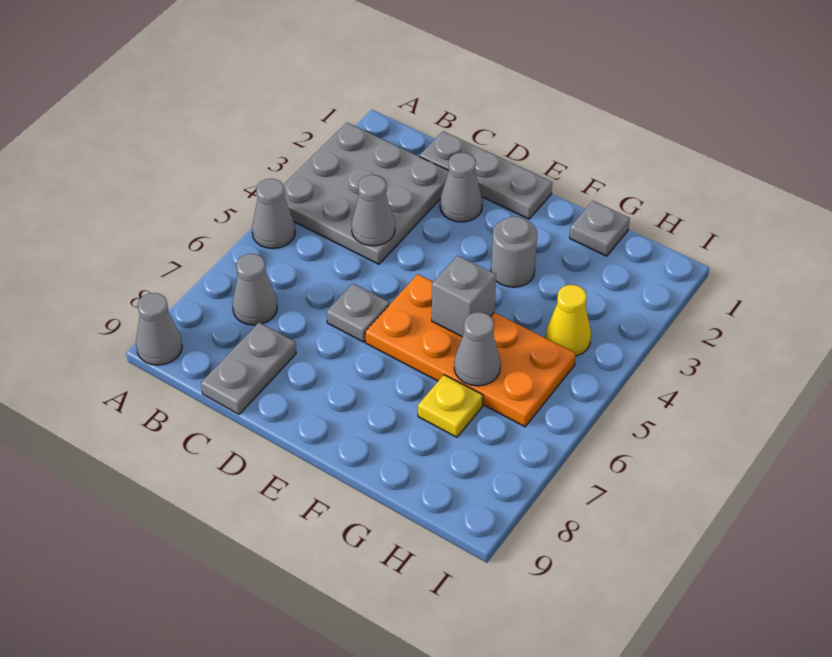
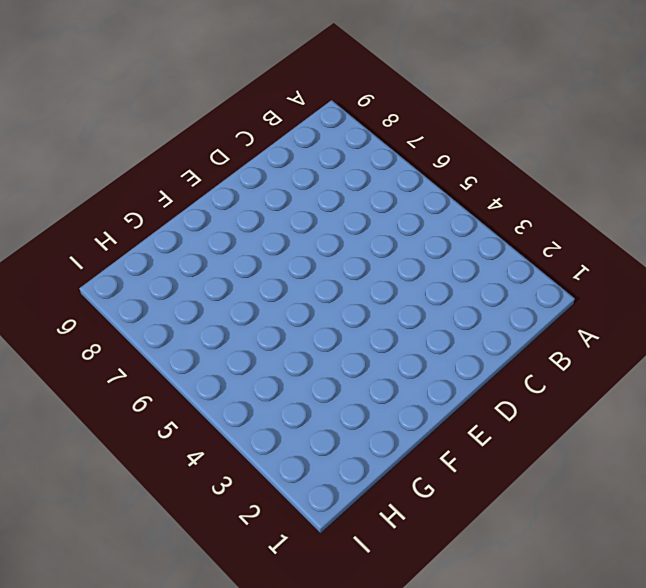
none -> grey plate A2:C4 level 1
none -> grey cone A5 level 1
none -> grey cone A9 level 1

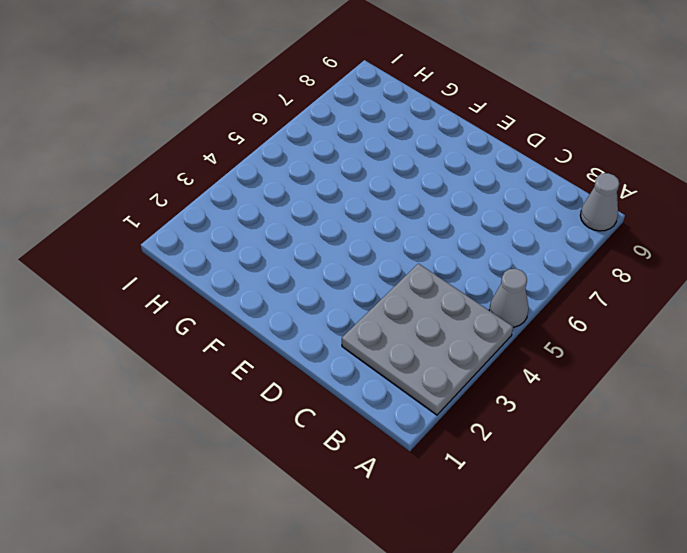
none -> grey cone B7 level 1
none -> grey plate C1:E1 level 1
none -> grey plate C8:C9 level 1

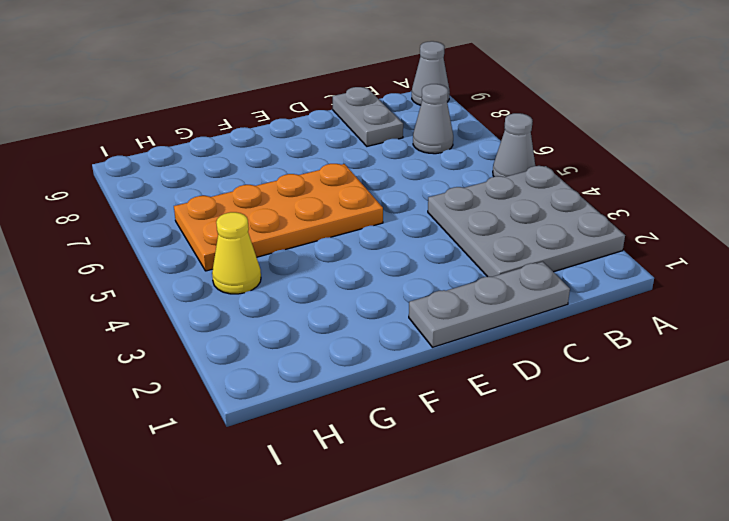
none -> grey cone D2 level 1
none -> grey plate D6 level 1
none -> grey round brick F3 level 1

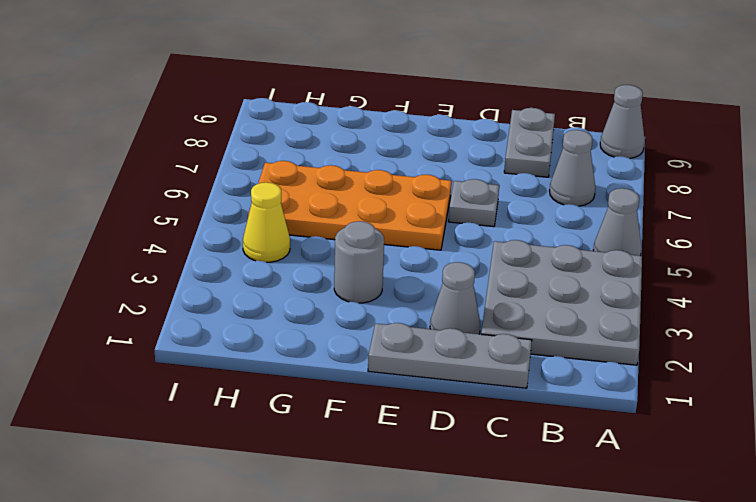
none -> grey plate G1 level 1
none -> yellow plate G7 level 1
none -> grey cone C4 level 2

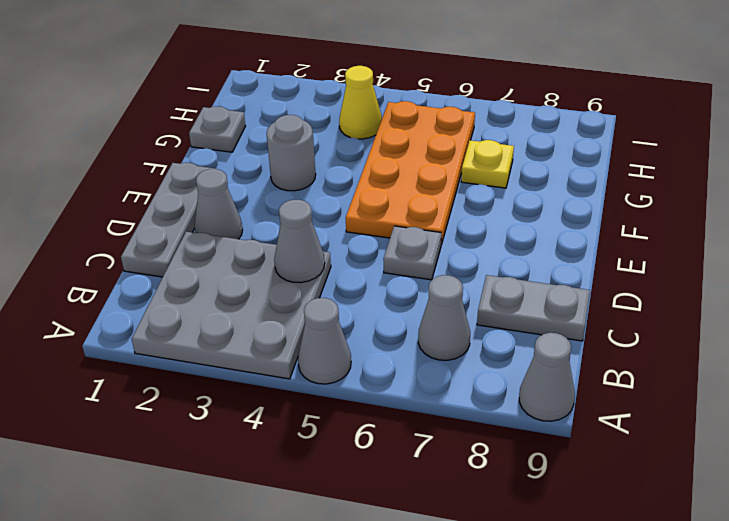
none -> grey brick F5 level 2
none -> grey cone G6 level 2

